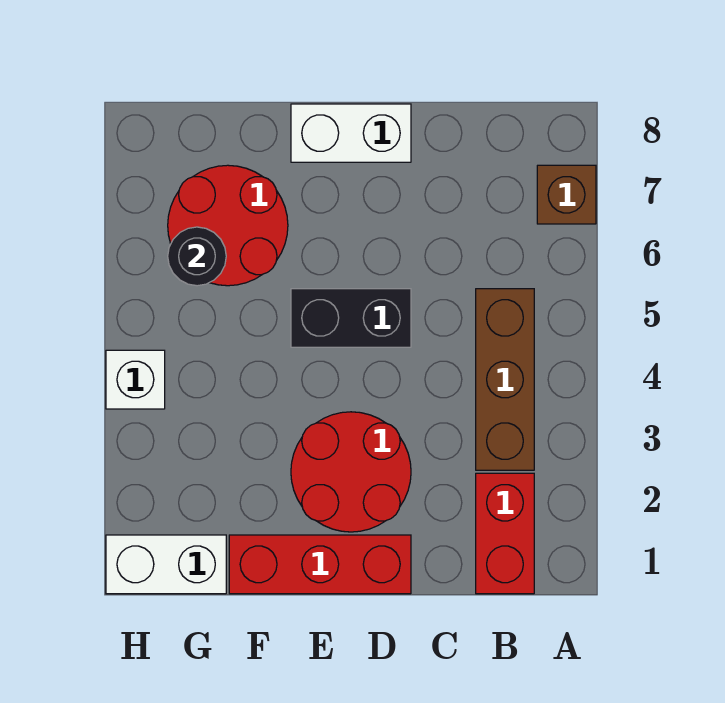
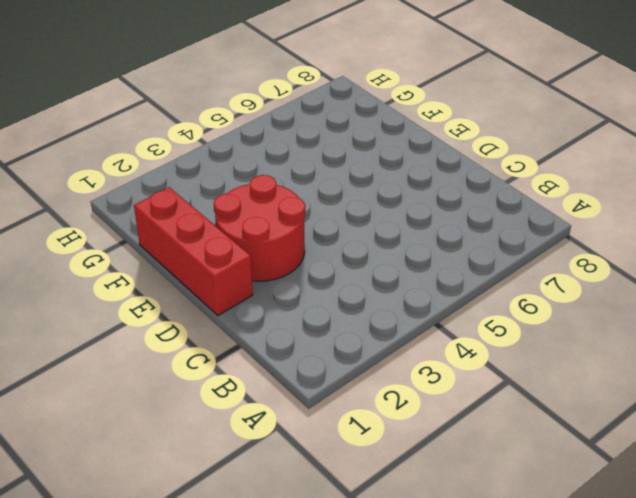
none -> brown brick A7 level 1
none -> red brick B1:B2 level 1

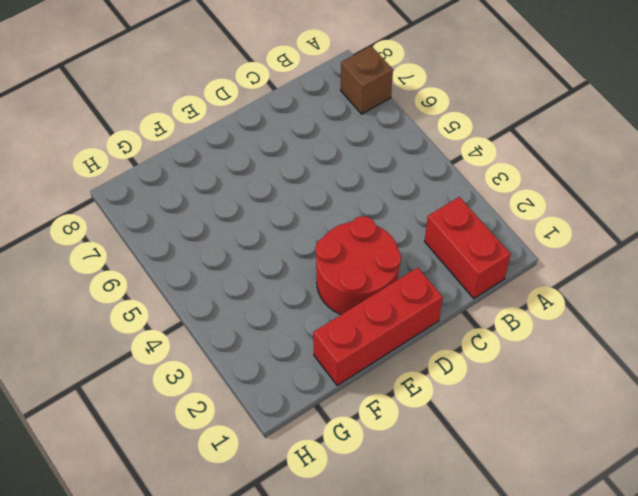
none -> brown brick B3:B5 level 1
none -> black brick D5:E5 level 1

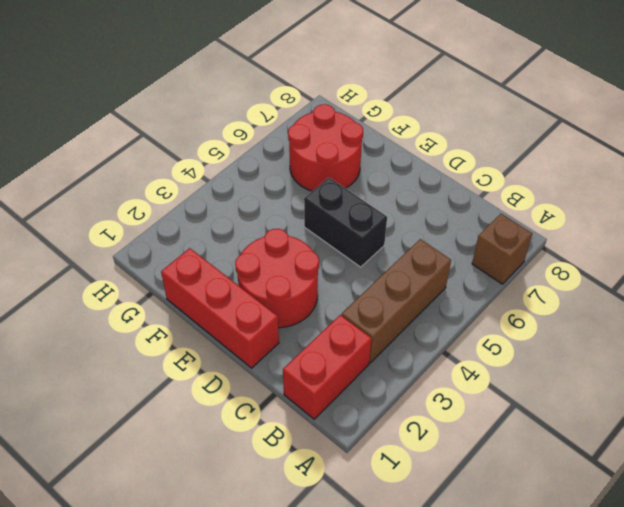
none -> white brick D8:E8 level 1
none -> white brick G1:H1 level 1

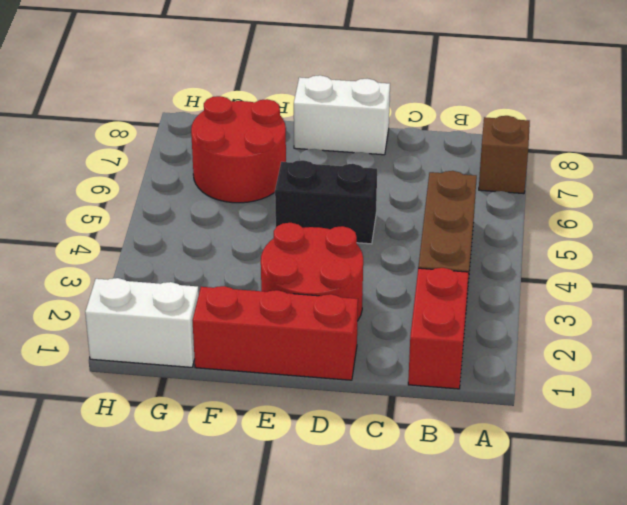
none -> white brick H4 level 1
none -> black round brick G6 level 2

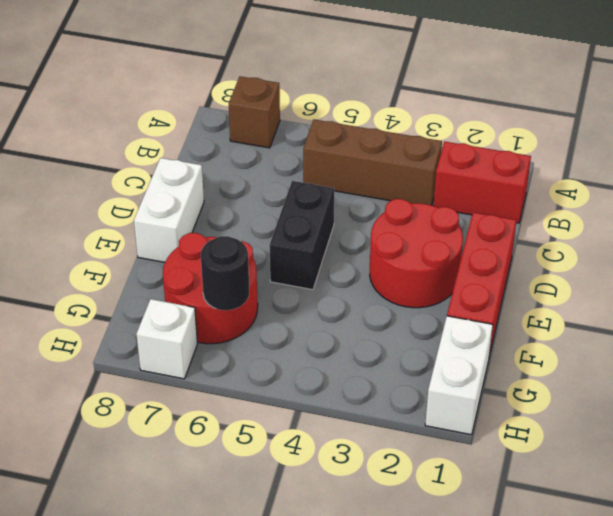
white brick H7 level 1 -> white brick H4 level 1

